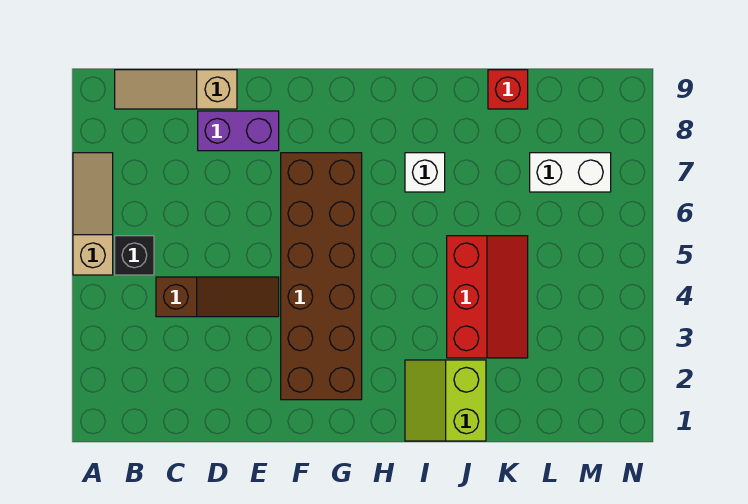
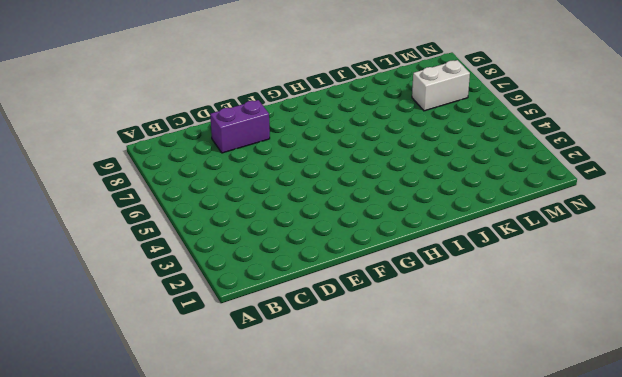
none -> tan slope A5:A7 level 1 top 5
none -> black brick B5 level 1

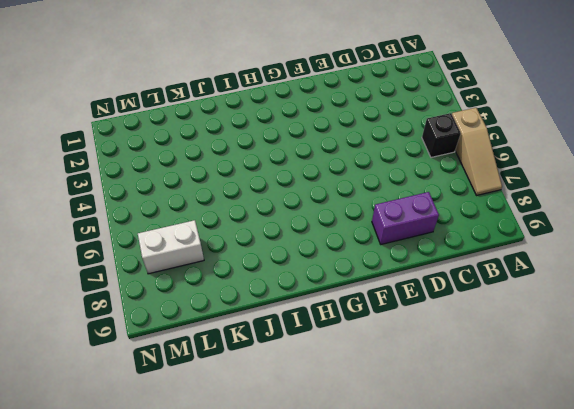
none -> tan slope B9:D9 level 1 top D
none -> brown slope C4:E4 level 1 top C

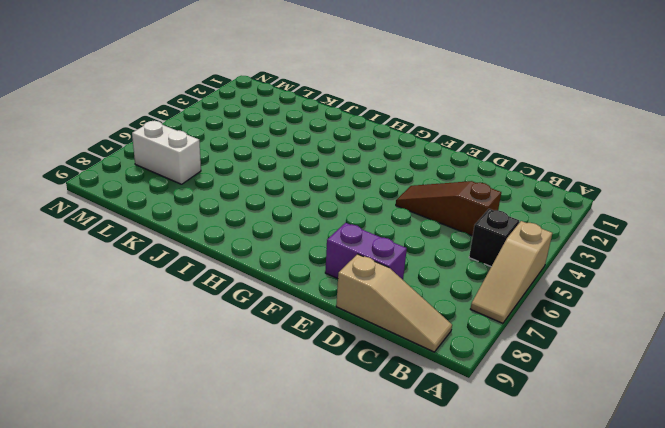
none -> brown brick F2:G7 level 1
none -> lime slope I1:J2 level 1 top J

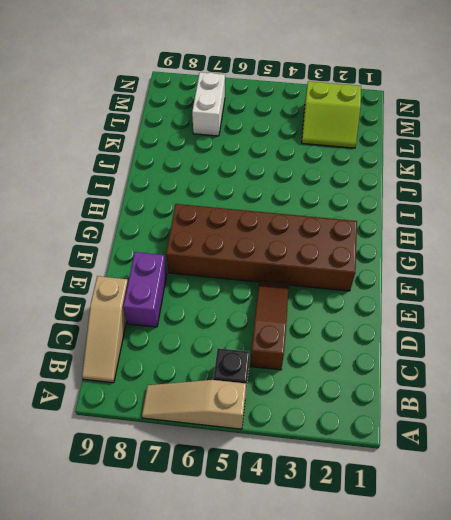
lime slope L2:M3 level 1 top M -> lime slope I1:J2 level 1 top J
none -> white brick I7 level 1
none -> red slope J3:K5 level 1 top J

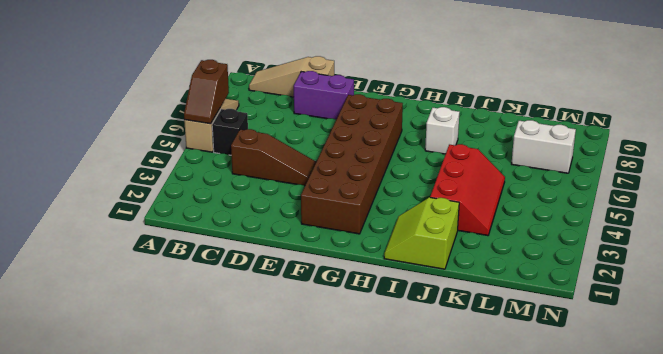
brown slope A5:A6 level 2 top 6 -> none
none -> red brick K9 level 1

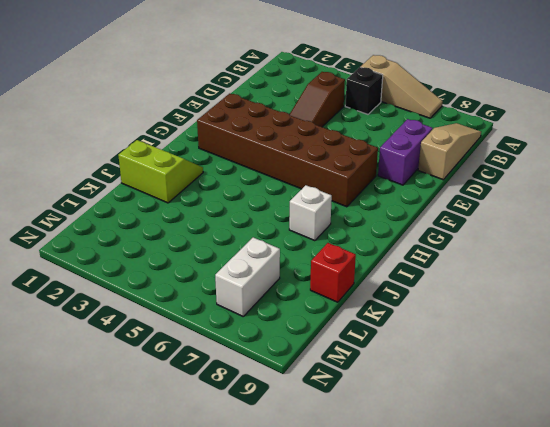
none -> red slope J3:K5 level 1 top J

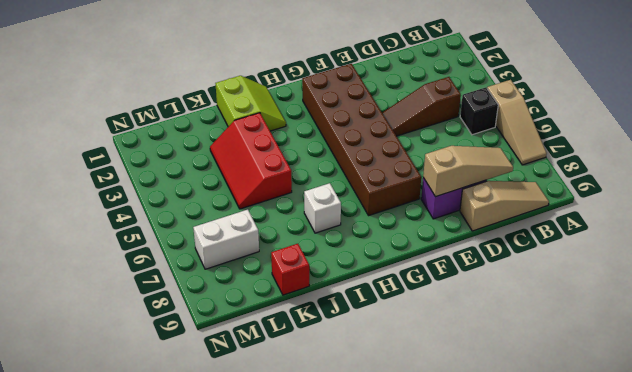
tan slope C8:E8 level 2 top E -> none

